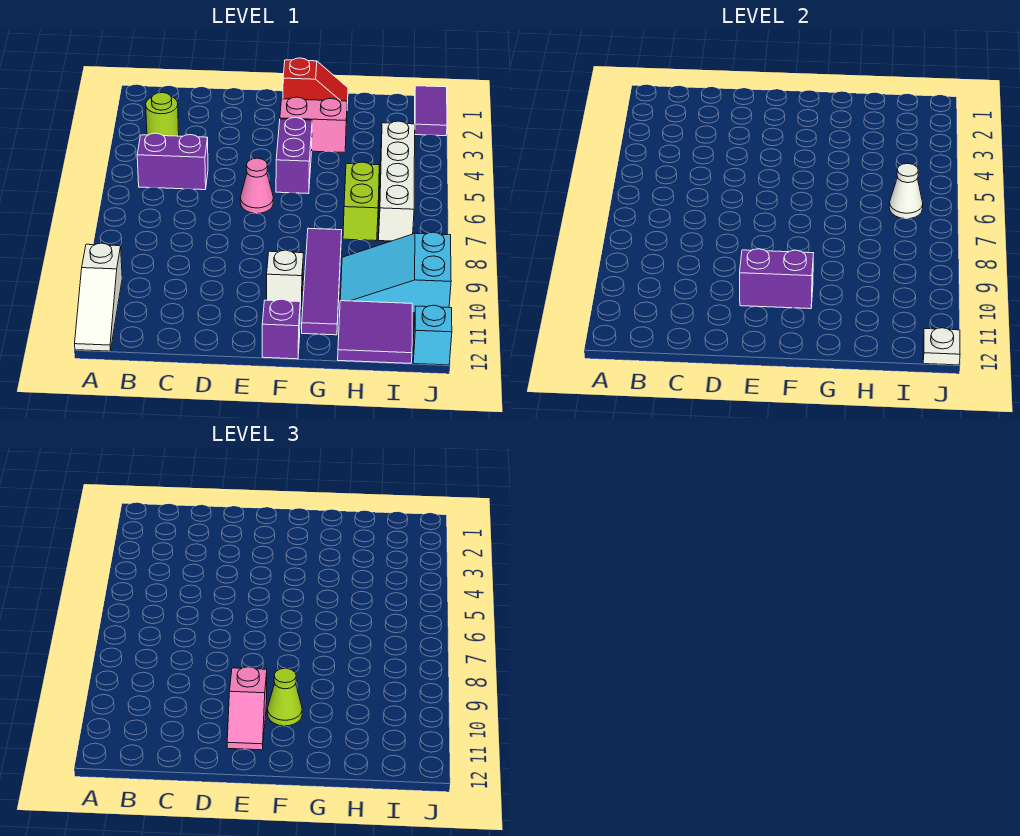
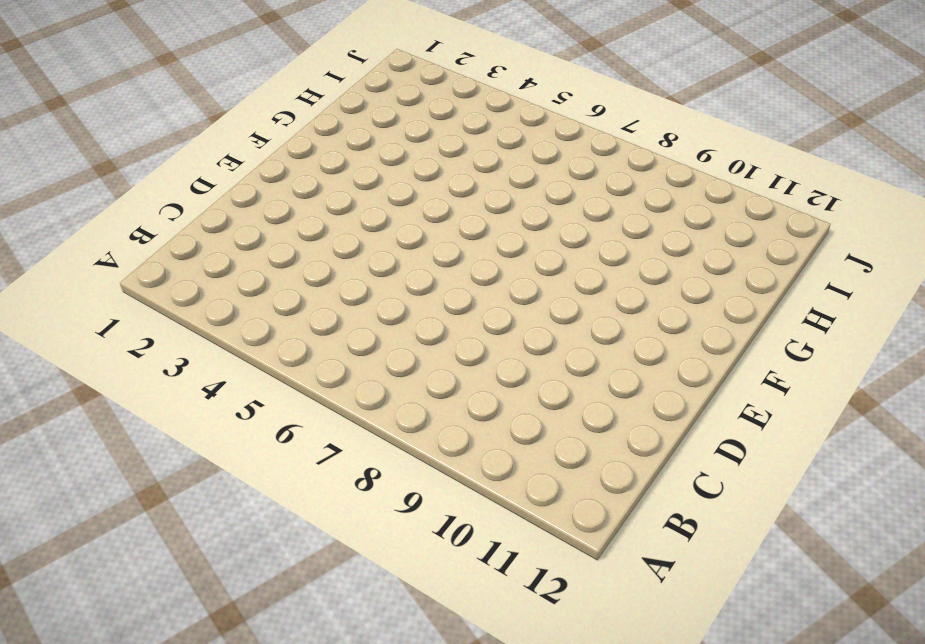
none -> white slope A10:A12 level 1 top 10
none -> lime round brick B3 level 1
none -> purple brick B5:C5 level 1

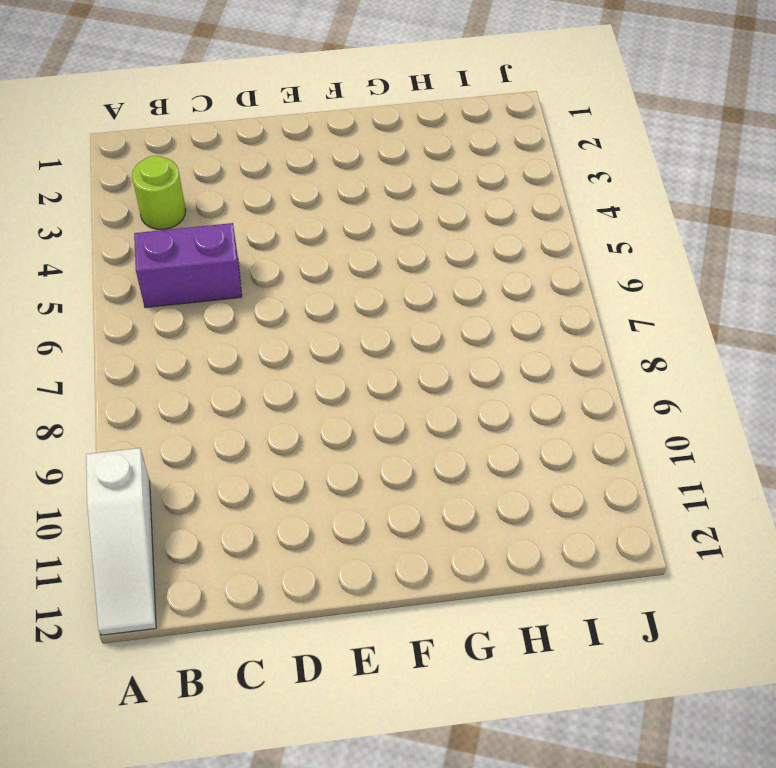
none -> pink cone E6 level 1
none -> red slope F1:G1 level 1 top F
none -> pink brick F3:G3 level 1

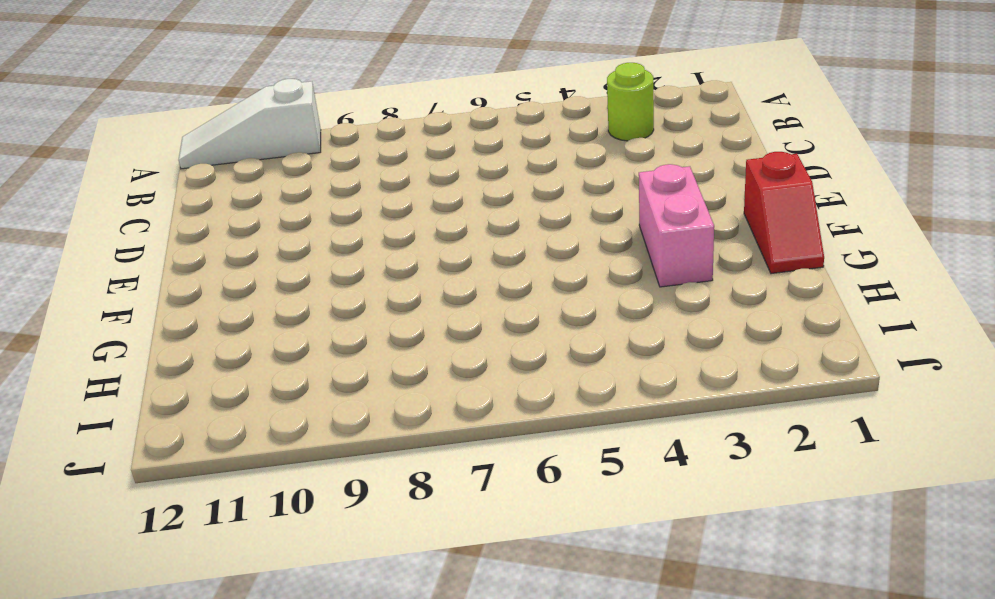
none -> purple brick B5:C5 level 1
none -> pink cone E6 level 1
none -> purple brick F4:F5 level 1

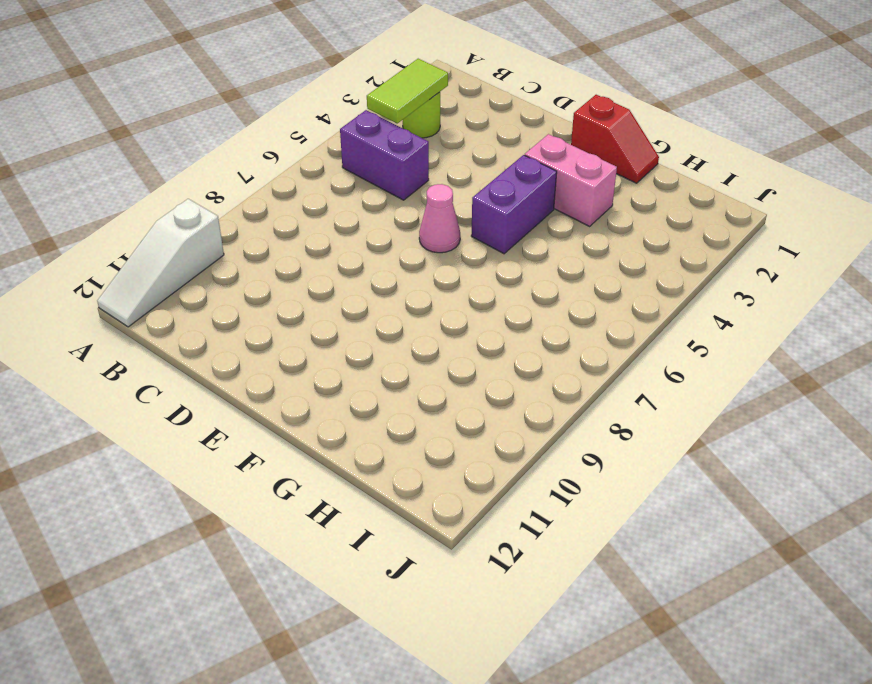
lime tile B3:B4 level 2 -> none
none -> white brick F10 level 1
none -> purple brick F12 level 1
none -> purple tile G8:G11 level 1

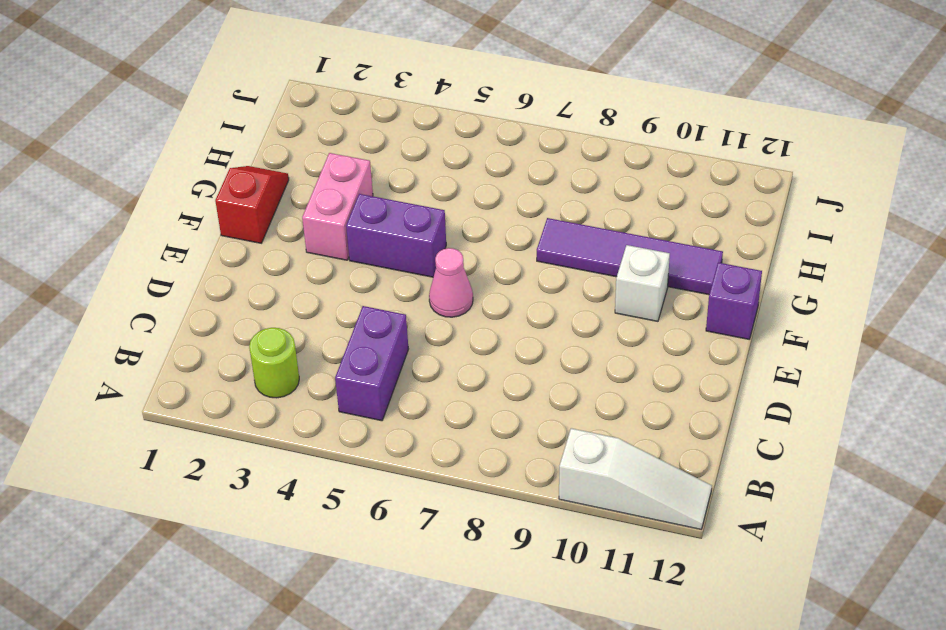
none -> lime brick H6:H7 level 1
none -> cyan slope H9:J10 level 1 top J
none -> purple tile H11:I12 level 1

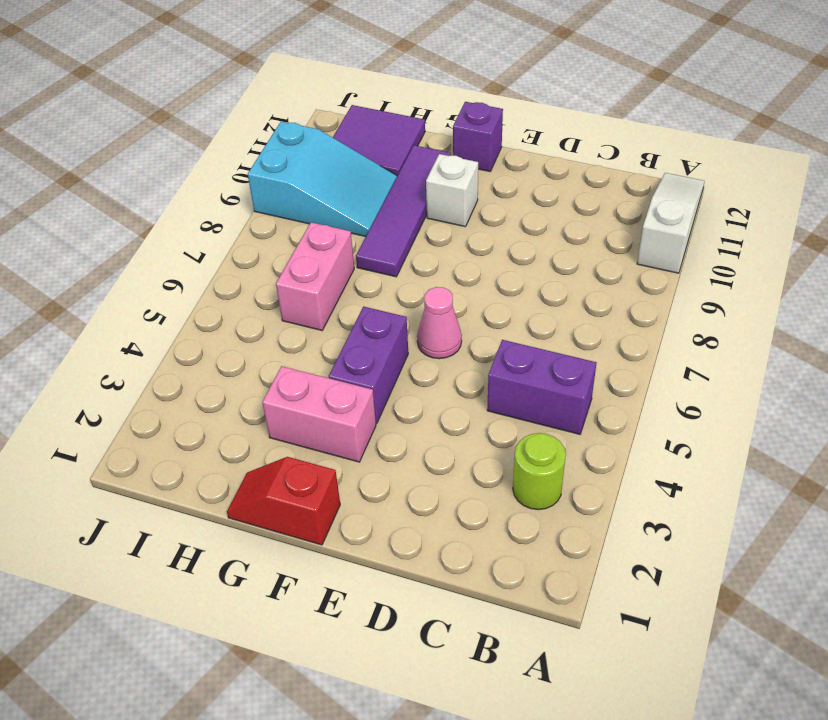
pink brick H6:H7 level 1 -> lime brick H6:H7 level 1
none -> white brick I4:I7 level 1
none -> purple tile J1:J2 level 1
none -> cyan brick J12 level 1

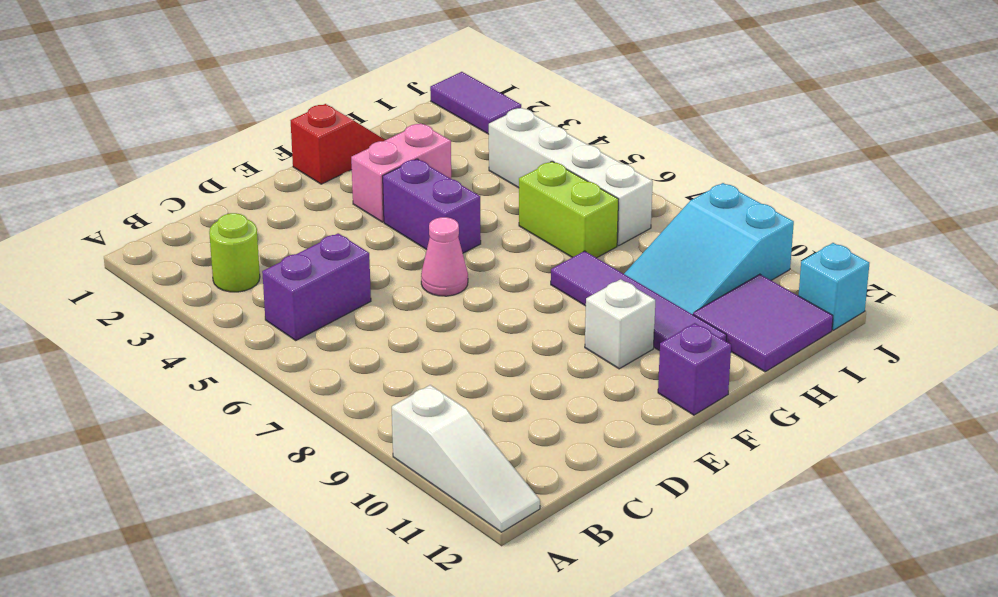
none -> purple brick E10:F10 level 2
none -> white cone I6 level 2
none -> white plate J12 level 2

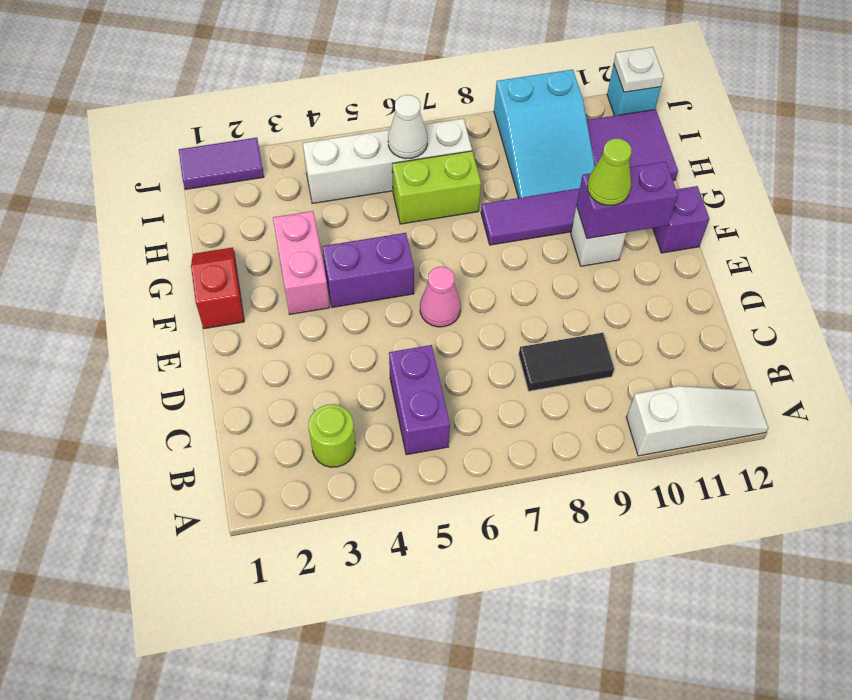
black tile C8:C9 level 1 -> none
purple brick F10:F11 level 2 -> purple brick E10:F10 level 2
none -> pink slope E10:E11 level 3 top 10

